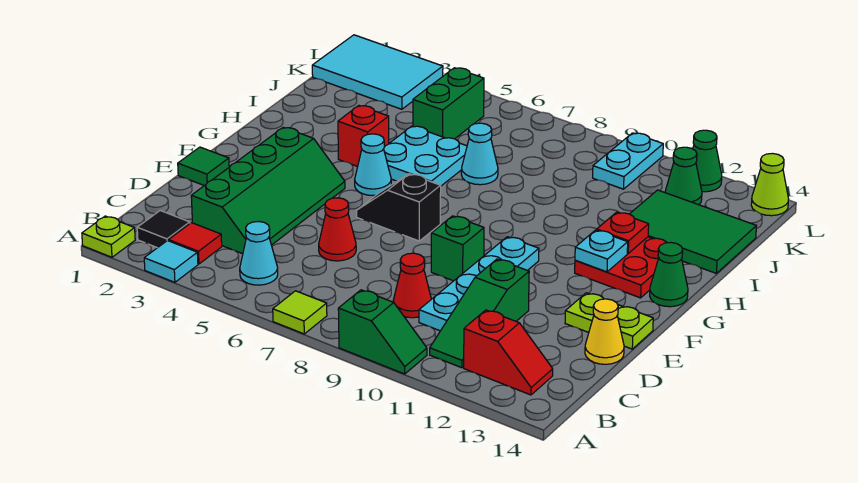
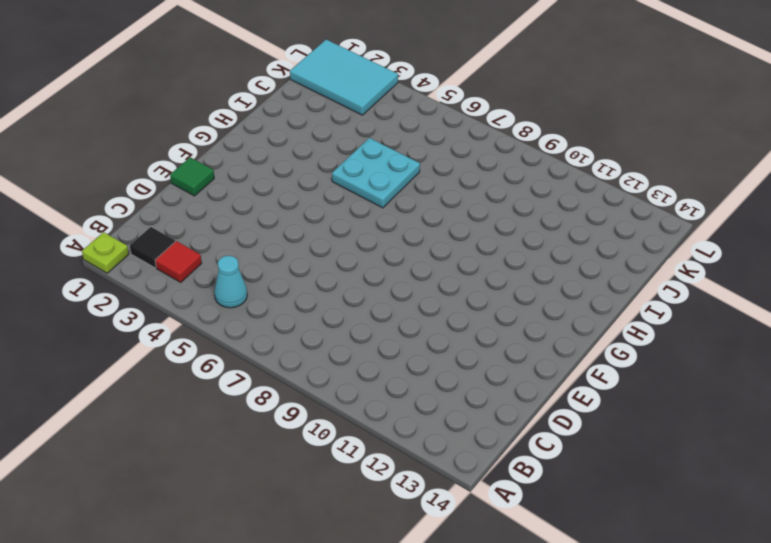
none -> cyan tile A3 level 1
none -> lime tile A7 level 1
none -> green slope A9:A10 level 1 top 9
none -> green slope B11:D11 level 1 top D

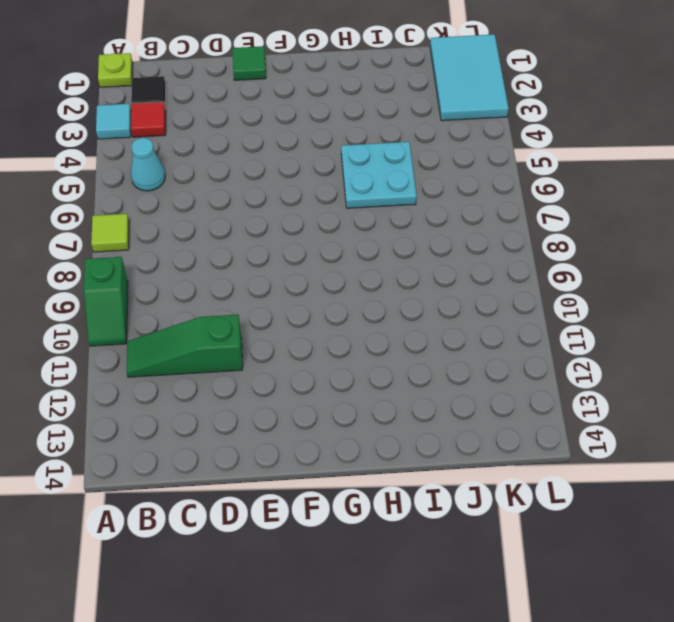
none -> red slope B12:B13 level 1 top 12
none -> green slope C3:F4 level 1 top 3
none -> red cone C9 level 1
none -> cyan plate C10:F10 level 1

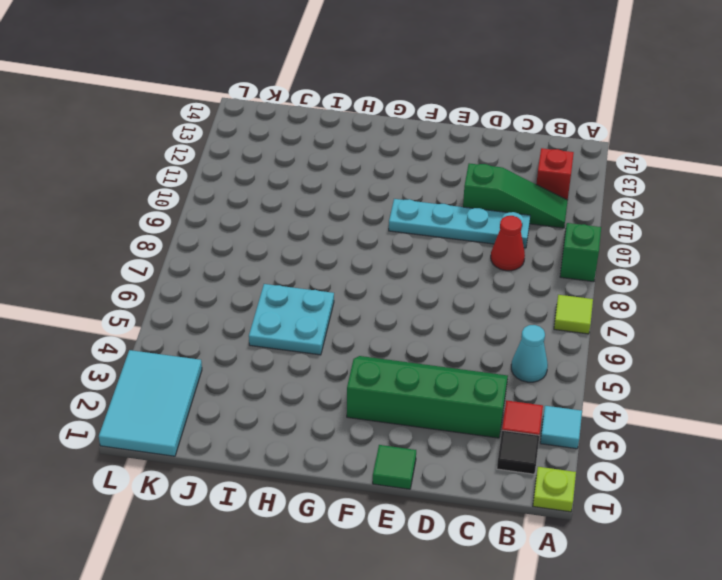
none -> red cone D6 level 1
none -> yellow cone D14 level 1
none -> green brick E9 level 1
none -> lime plate E13:E14 level 1

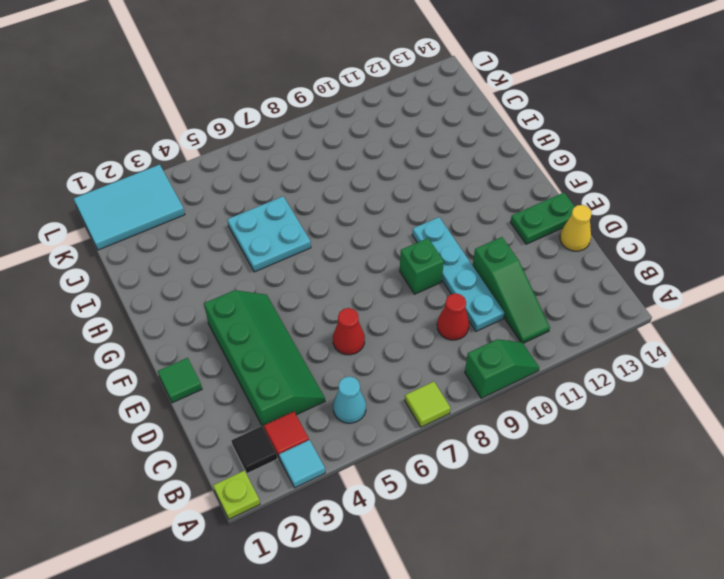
green plate E13:E14 level 1 -> lime plate E13:E14 level 1
none -> red slope B12:B13 level 1 top 12
none -> black slope F6:F7 level 1 top 7
none -> cyan cone G5 level 1
none -> red plate G12:H13 level 1

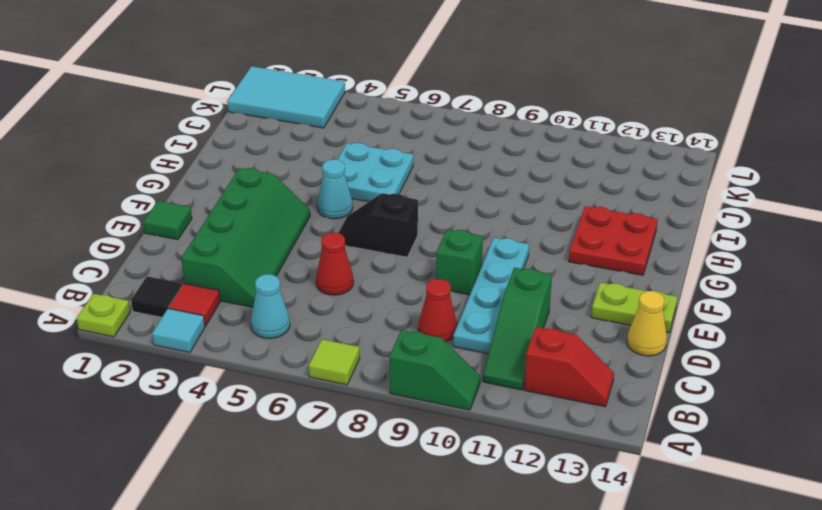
none -> green cone G14 level 1
none -> red brick H4 level 1
none -> cyan cone I7 level 1
none -> green tile I12:J14 level 1

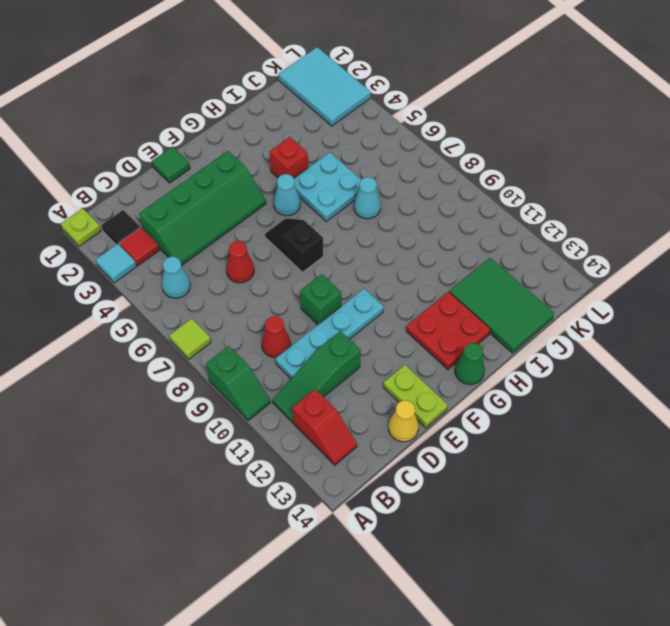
none -> green brick J5:K5 level 1
none -> cyan plate K10:L10 level 1
none -> green cone K12 level 1
none -> green cone L12 level 1

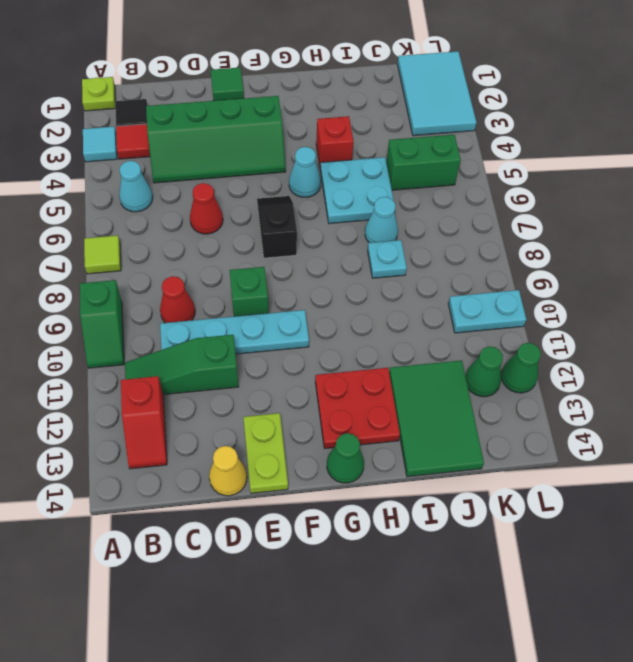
cyan plate I8 level 1 -> cyan plate G12 level 2
none -> lime cone L14 level 1
none -> red plate H12 level 2

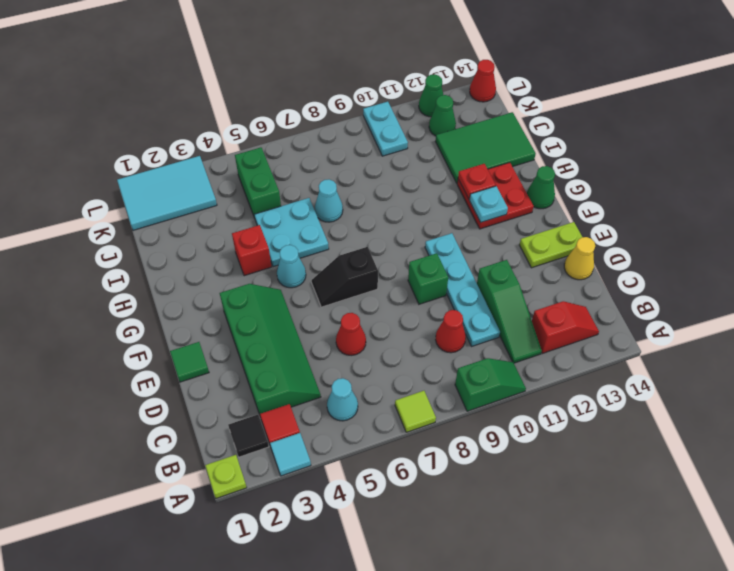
red cone L14 level 1 -> lime cone L14 level 1

